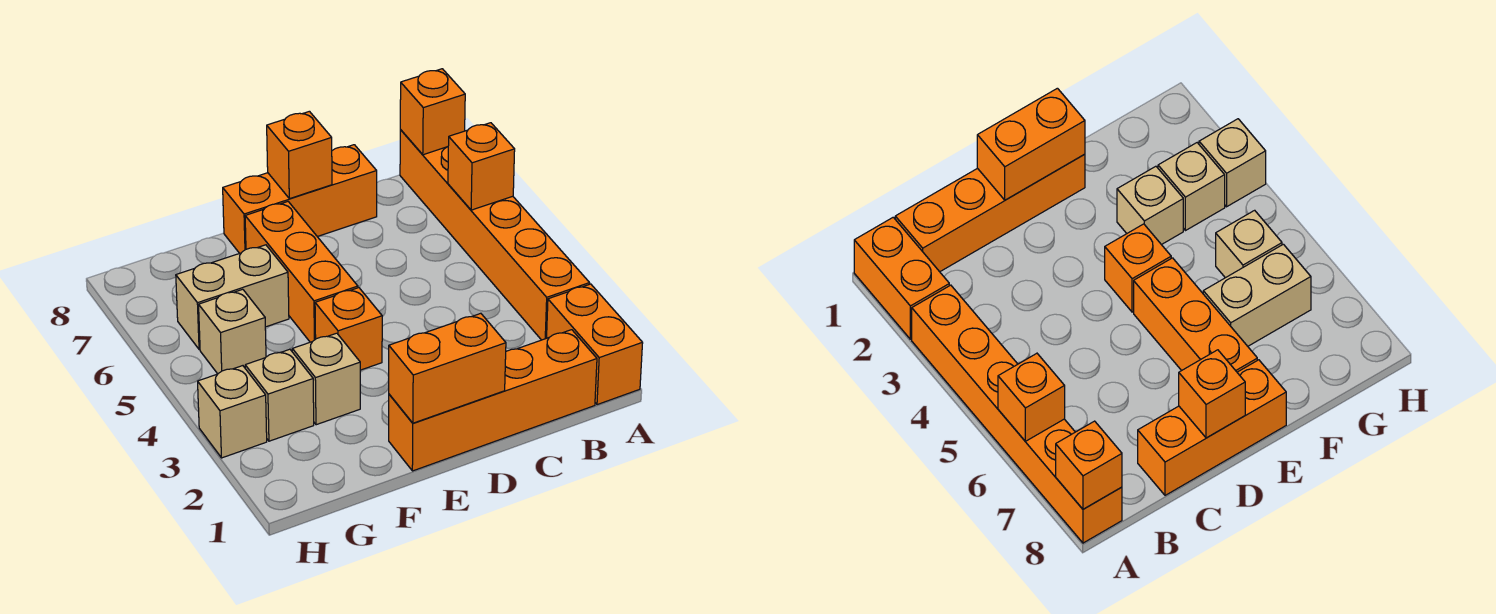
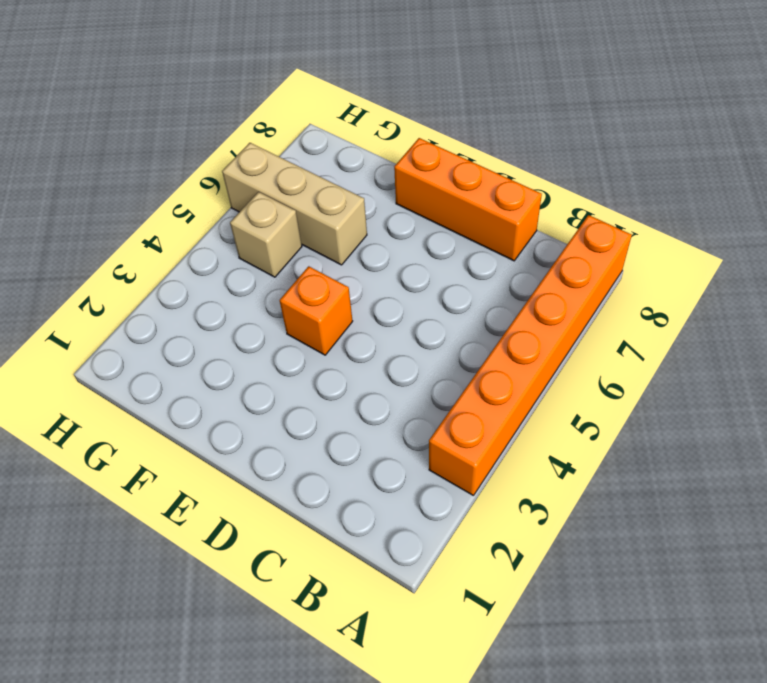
tan brick F6:H6 level 1 -> tan brick F6:G6 level 1
none -> orange brick A1:A2 level 1
none -> orange brick B1:E1 level 1
none -> orange brick E5:E7 level 1

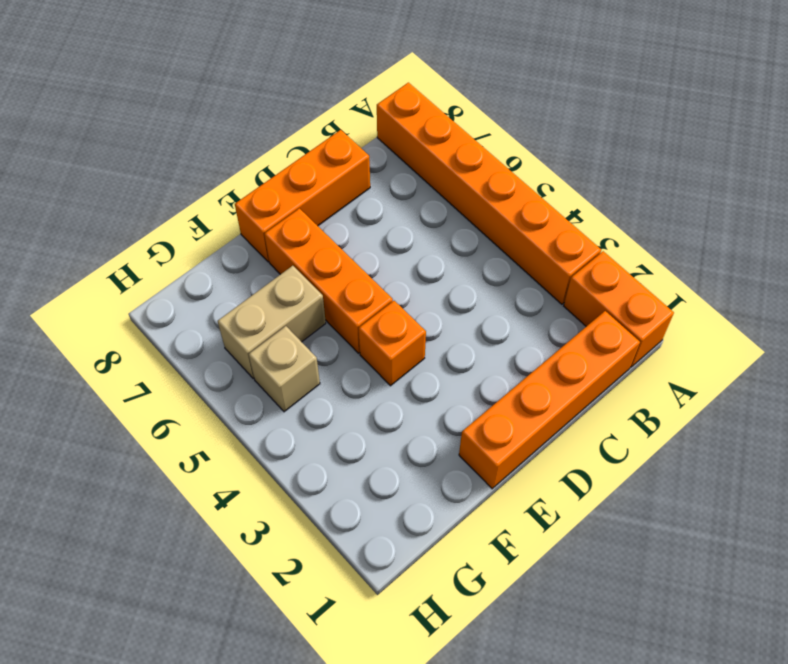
none -> tan brick F3 level 1
none -> tan brick G3 level 1
none -> tan brick H3 level 1

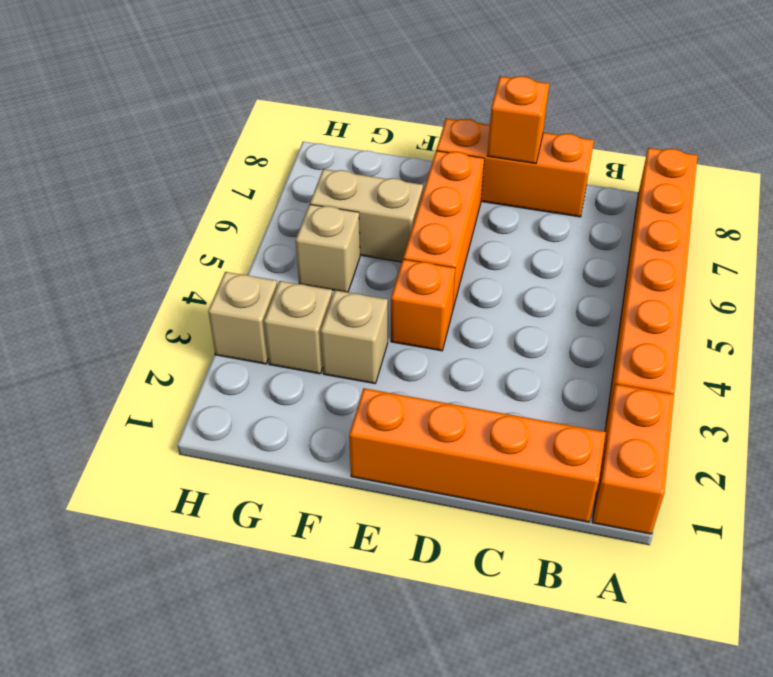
none -> orange brick A6 level 2
none -> orange brick A8 level 2
none -> orange brick D1:E1 level 2

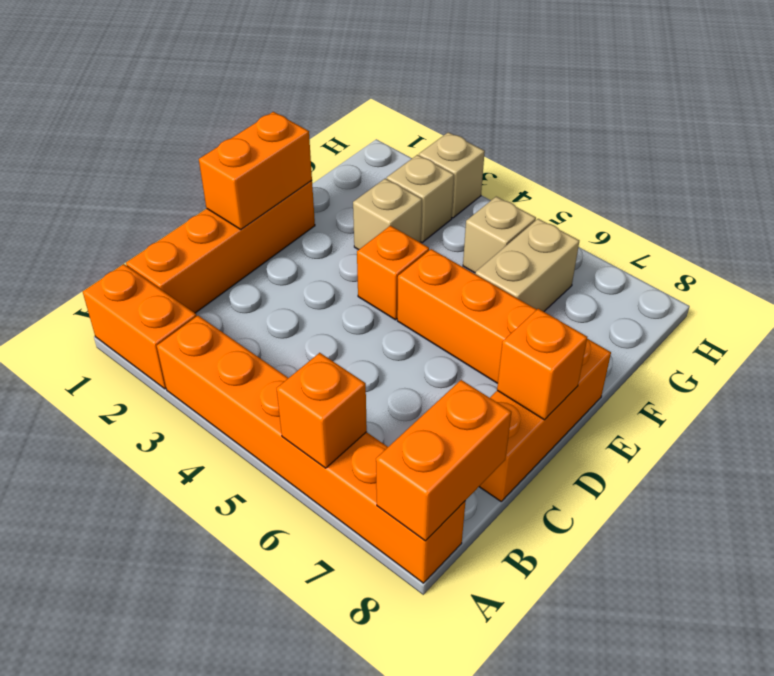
orange brick A8:B8 level 2 -> orange brick A8 level 2

